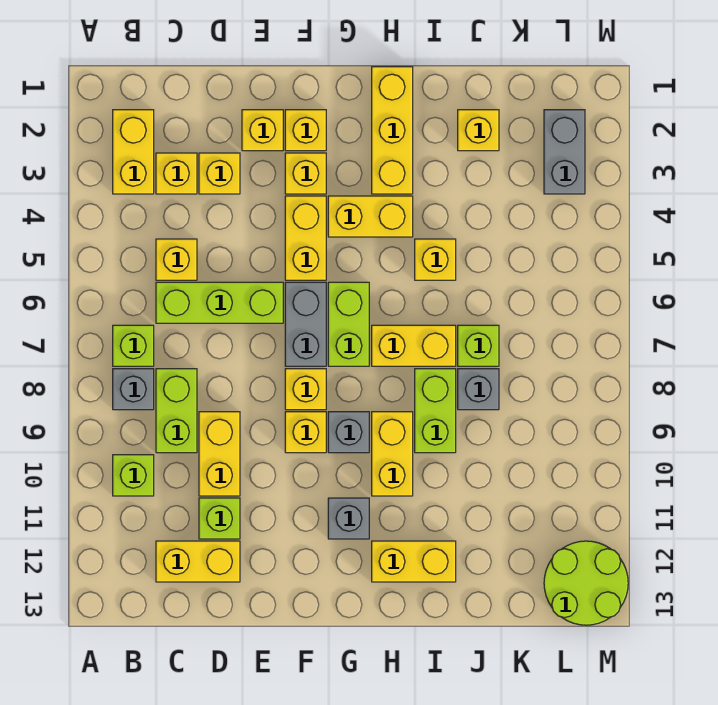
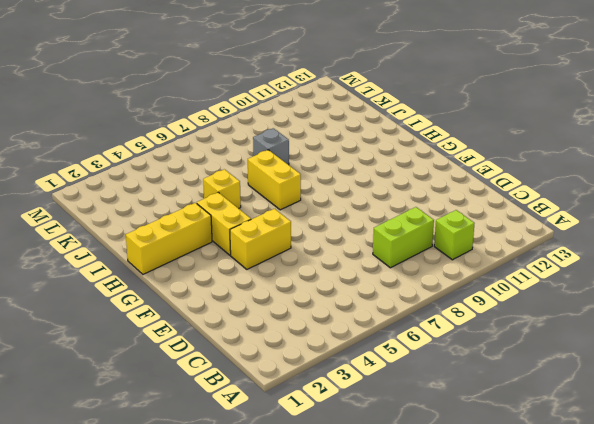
none -> yellow brick B2:B3 level 1
none -> lime brick B7 level 1
none -> grey brick B8 level 1
none -> yellow brick C3 level 1

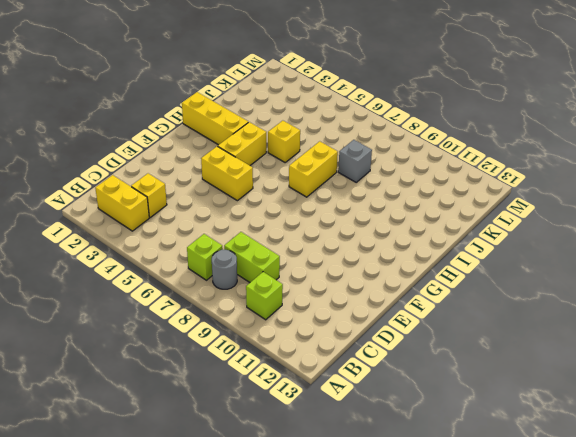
grey round brick B8 level 1 -> grey brick B8 level 1
none -> yellow brick C5 level 1
none -> lime brick C6:E6 level 1
none -> yellow brick C12:D12 level 1
none -> yellow brick D3 level 1

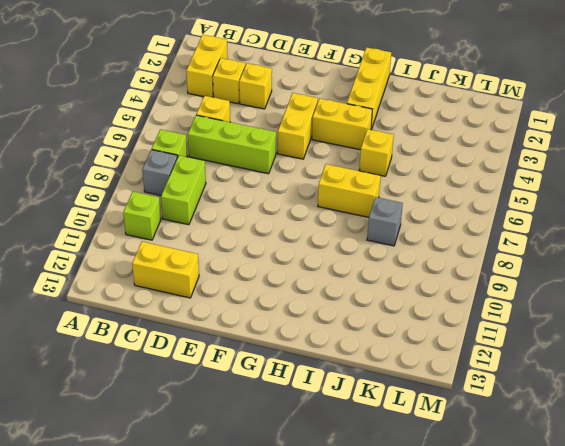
none -> yellow brick D9:D10 level 1
none -> lime brick D11 level 1
none -> yellow brick E2 level 1
none -> yellow brick F2 level 1

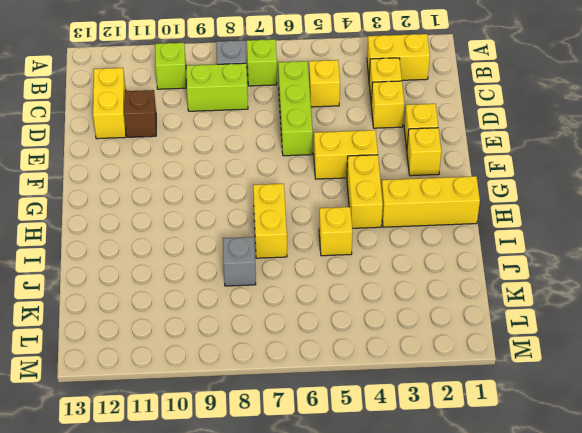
brown brick D11 level 1 -> lime brick D11 level 1
none -> yellow brick D9:D10 level 1
none -> yellow brick F3 level 1
none -> grey brick F6:F7 level 1
none -> yellow brick F8 level 1

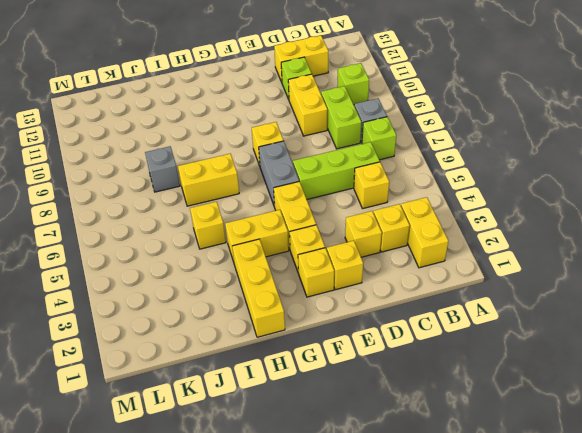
none -> yellow brick F9 level 1
none -> lime brick G6:G7 level 1
none -> grey brick G9 level 1
none -> grey brick G11 level 1

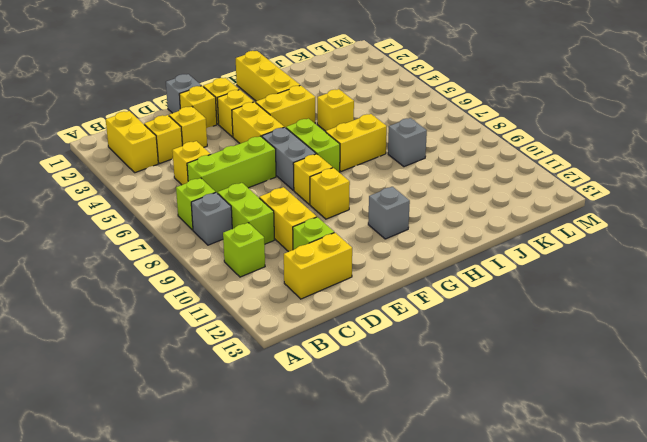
grey brick E1 level 1 -> grey brick G9 level 1
none -> yellow brick H9:H10 level 1
none -> yellow brick H12:I12 level 1
none -> lime brick I8:I9 level 1
none -> yellow brick J2 level 1

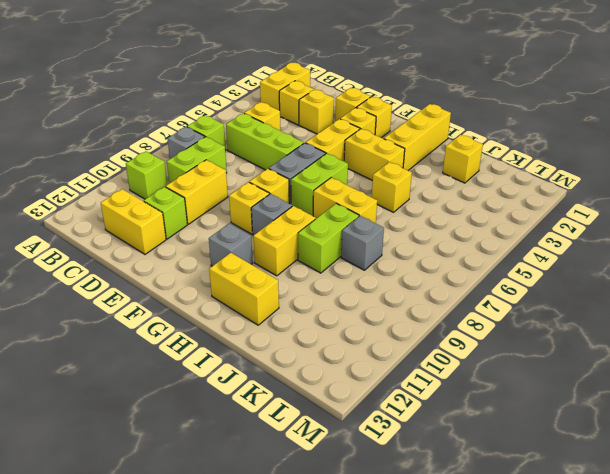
none -> lime brick J7 level 1
none -> grey brick L2:L3 level 1
none -> lime round brick L12:M13 level 1

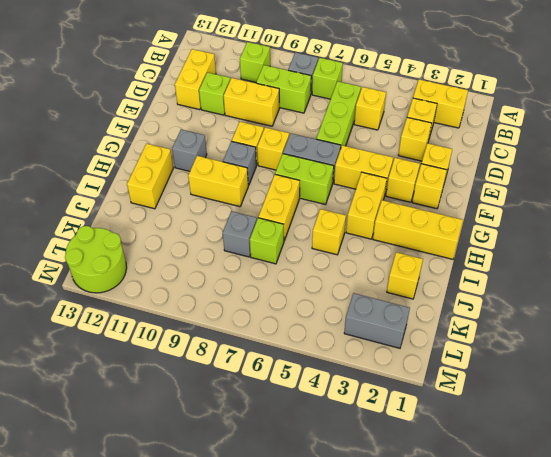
none -> lime brick I8:I9 level 1

